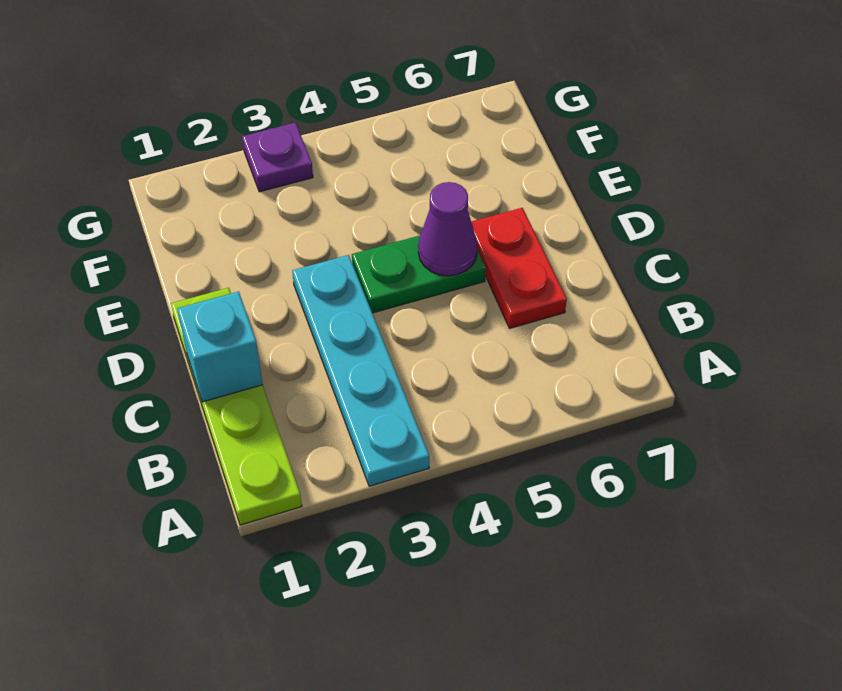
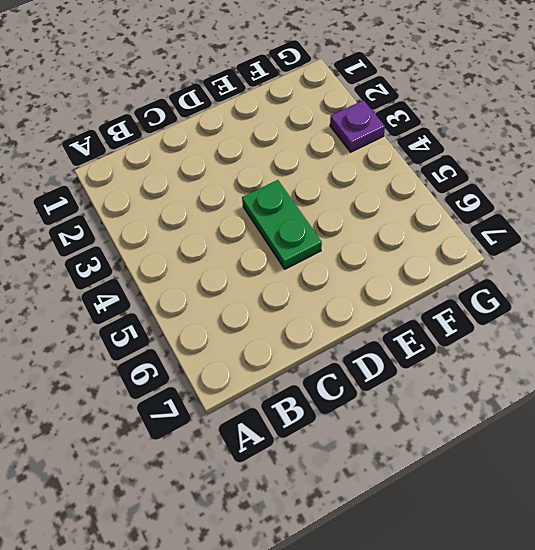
none -> lime plate A1:D1 level 1
none -> cyan plate A3:D3 level 1

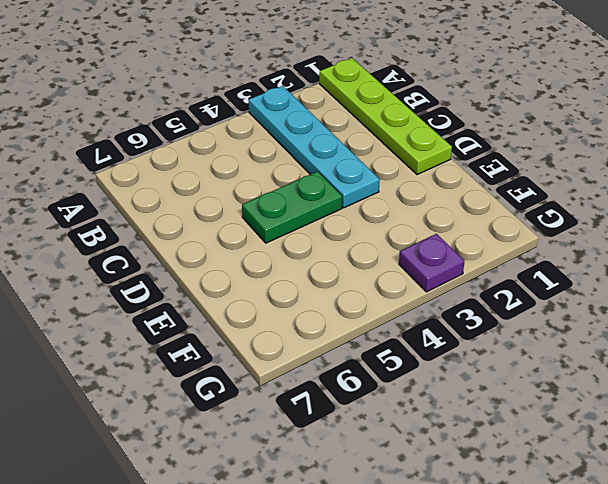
none -> red plate C6:D6 level 1
none -> cyan brick C1 level 2

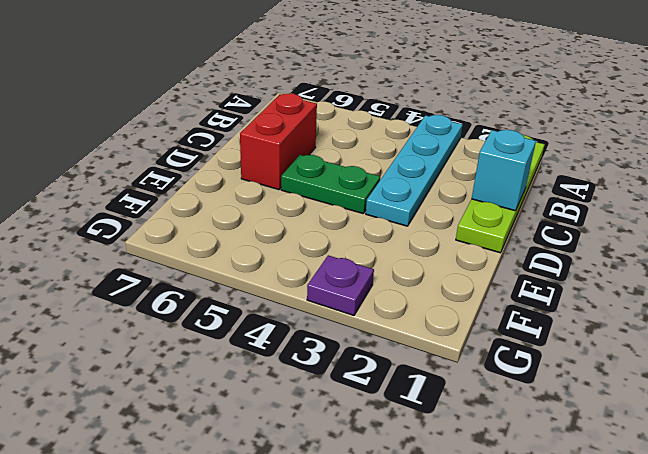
red brick C6:D6 level 1 -> red plate C6:D6 level 1
none -> purple cone D5 level 2

